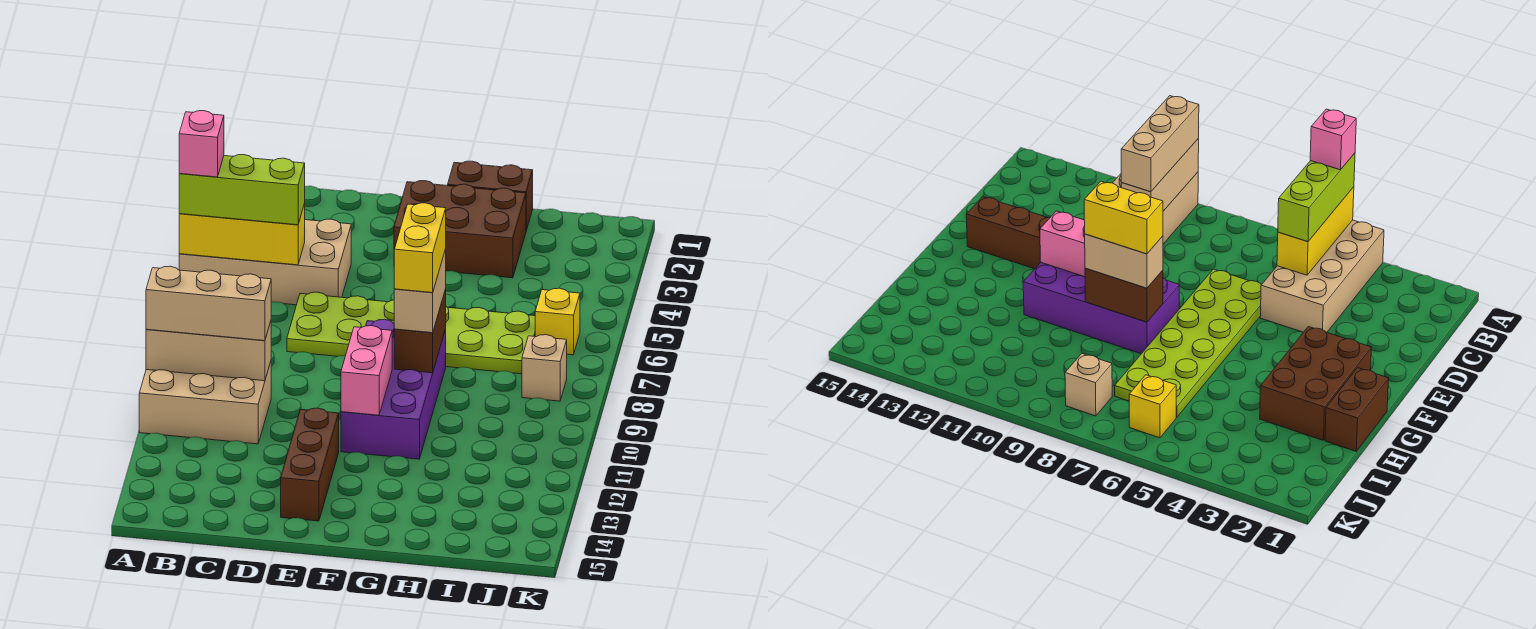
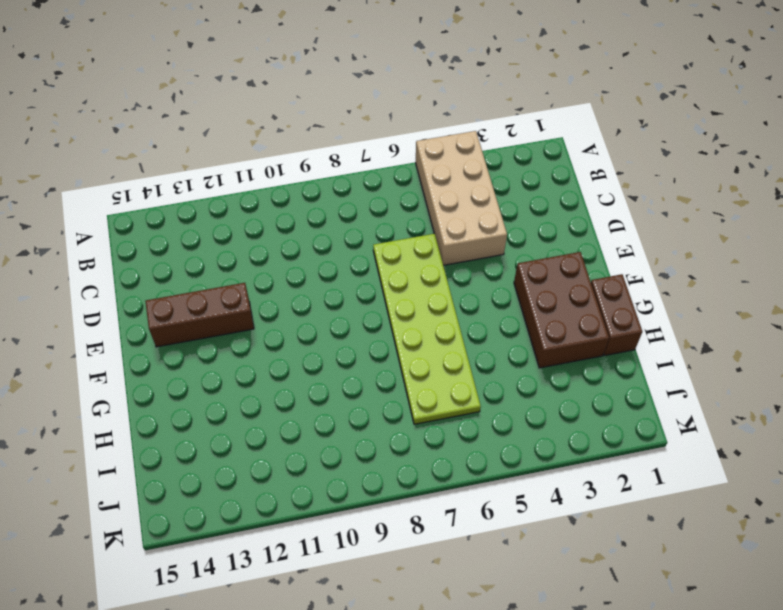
none -> tan brick A10:C11 level 1
none -> purple brick F8:G11 level 1
none -> yellow brick J6 level 1

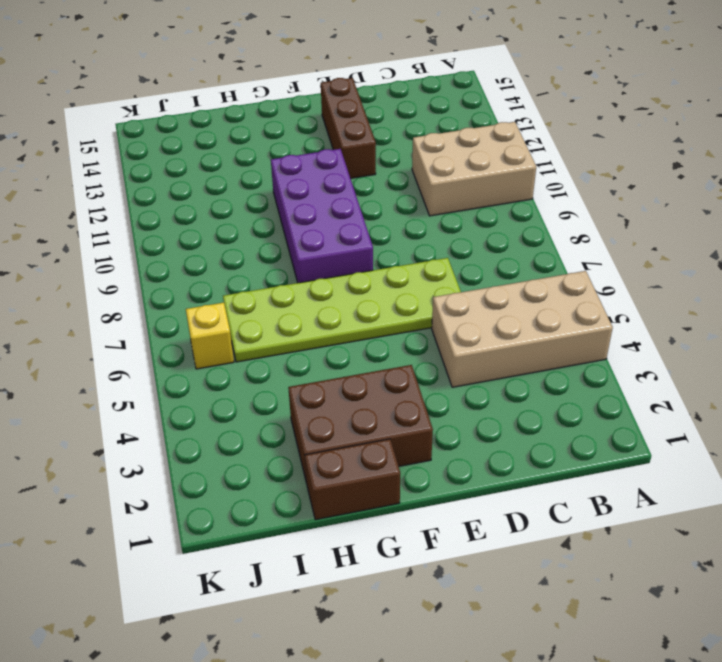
none -> tan brick J8 level 1
none -> yellow brick A5:C5 level 2
none -> tan brick A10:C10 level 2

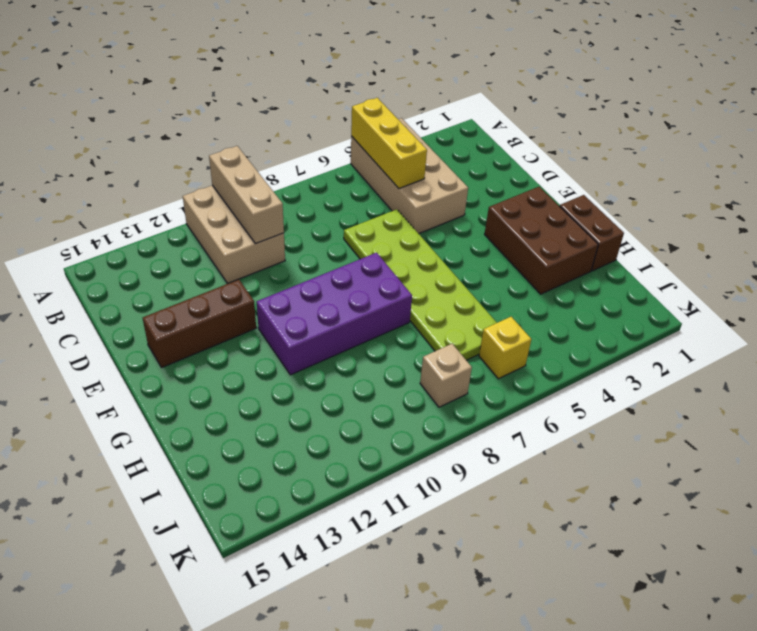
none -> pink brick F10:F11 level 2
none -> brown brick G8:G9 level 2
none -> lime brick A5:C5 level 3

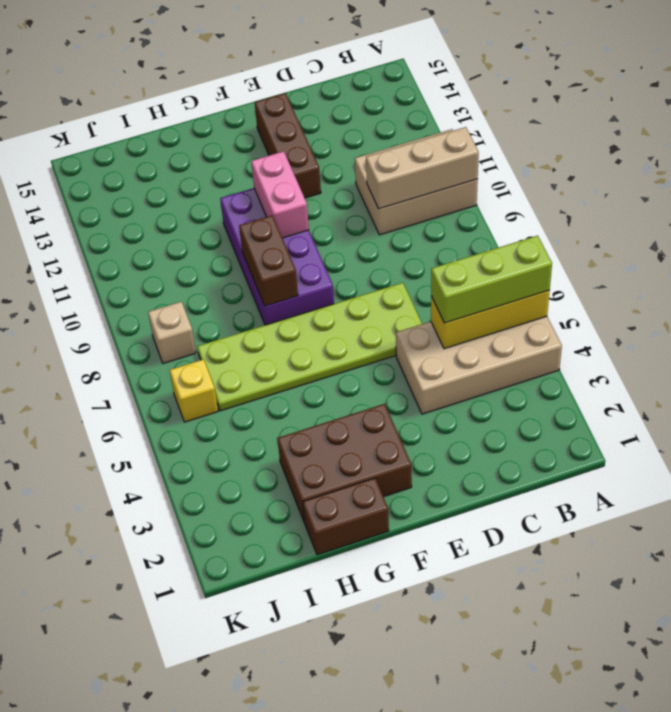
none -> tan brick A10:C10 level 3
none -> tan brick G8:G9 level 3
none -> pink brick A5 level 4

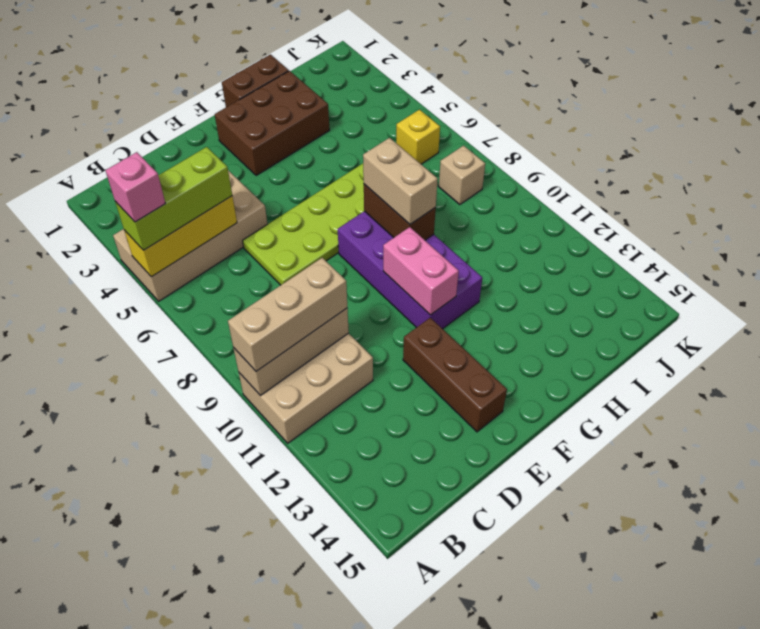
none -> yellow brick G8:G9 level 4

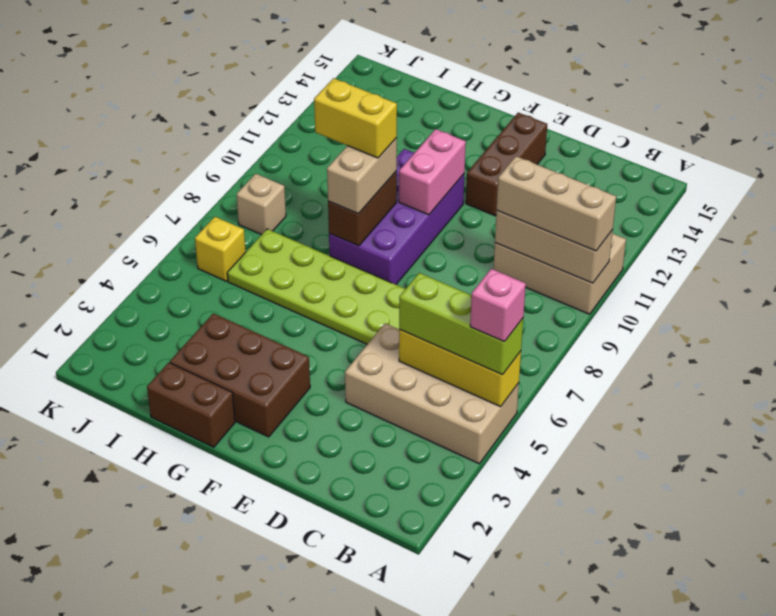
yellow brick G9:H9 level 4 -> yellow brick G8:G9 level 4

